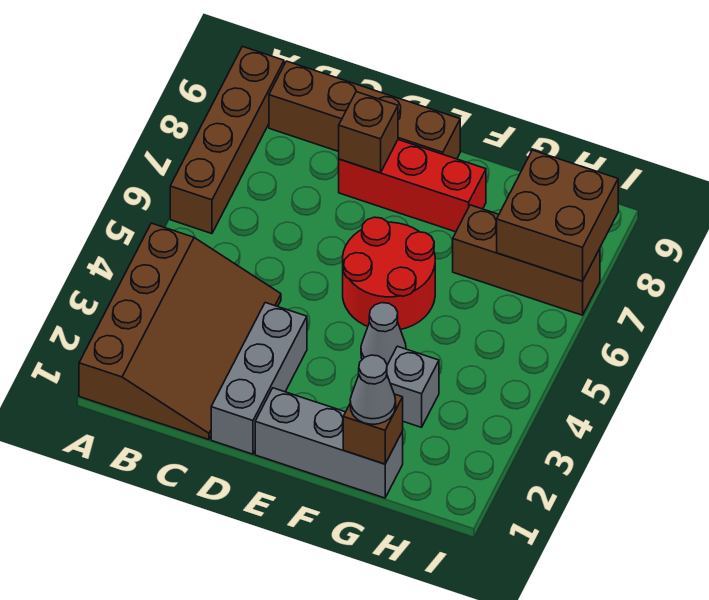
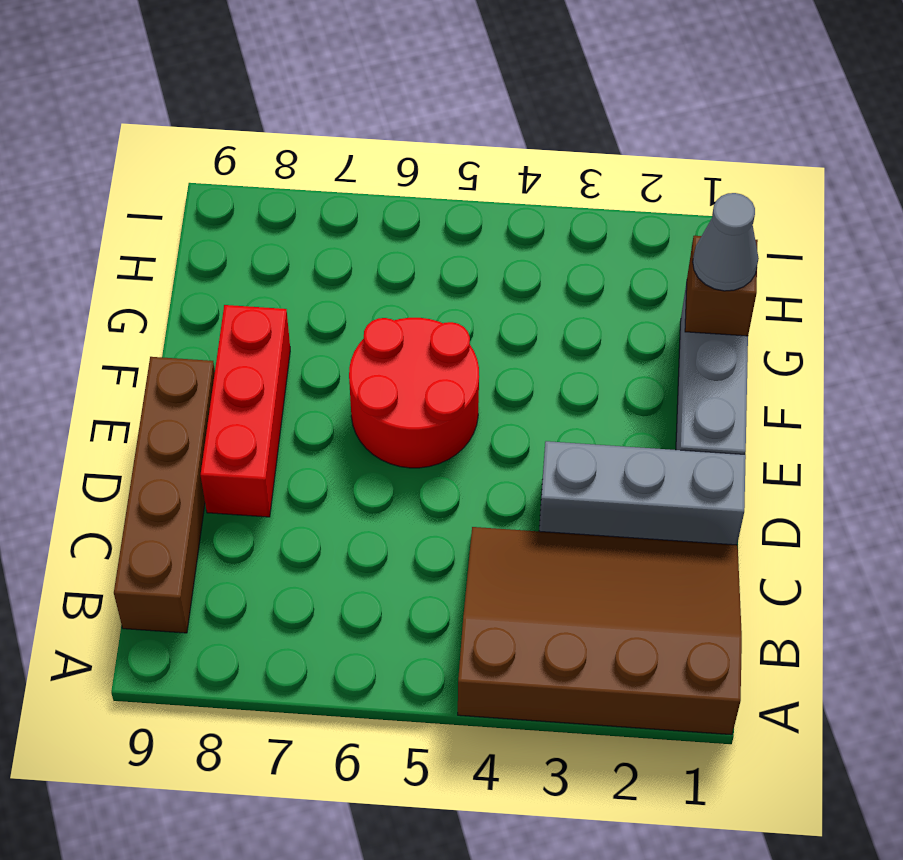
none -> brown brick A6:A9 level 1
none -> grey cone F4 level 1
none -> grey brick G3 level 1

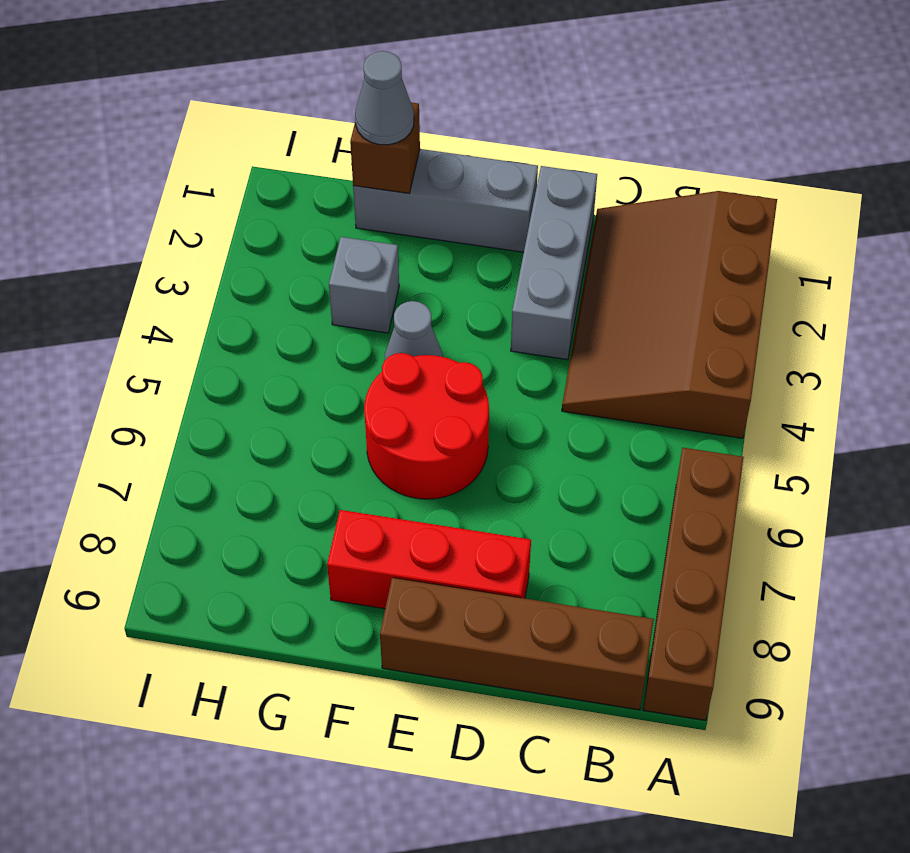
none -> brown brick G7:I7 level 1
none -> brown brick D8 level 2
none -> brown brick H7:I8 level 2

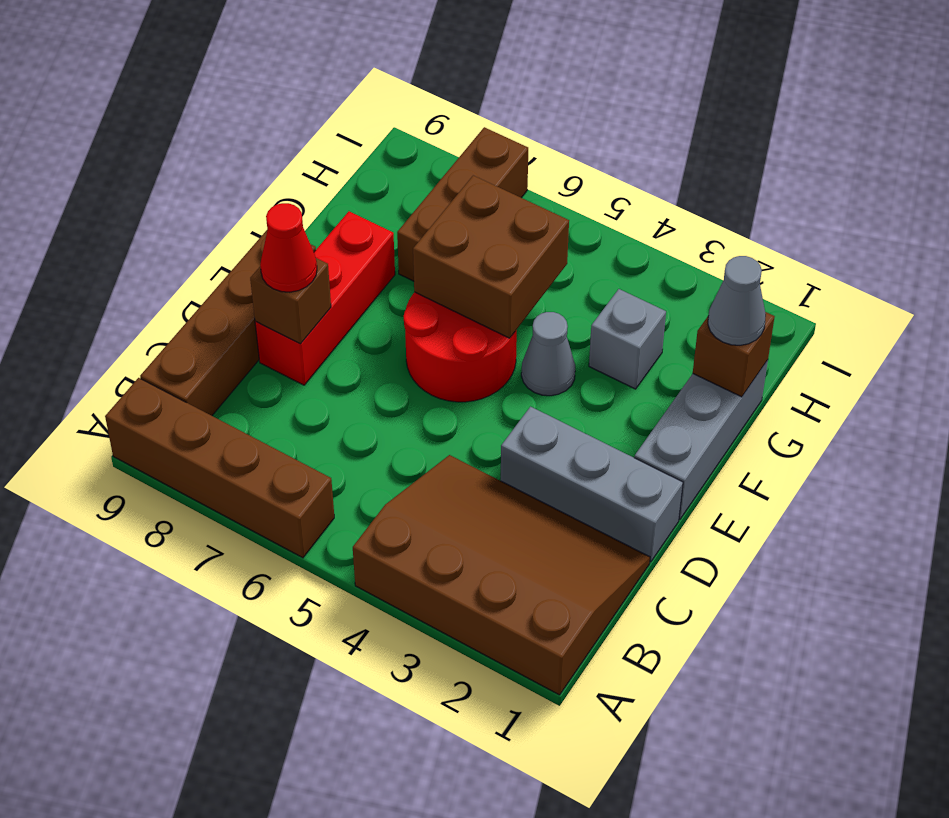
red cone D8 level 3 -> none
brown brick F5:G6 level 2 -> brown brick H7:I8 level 2

